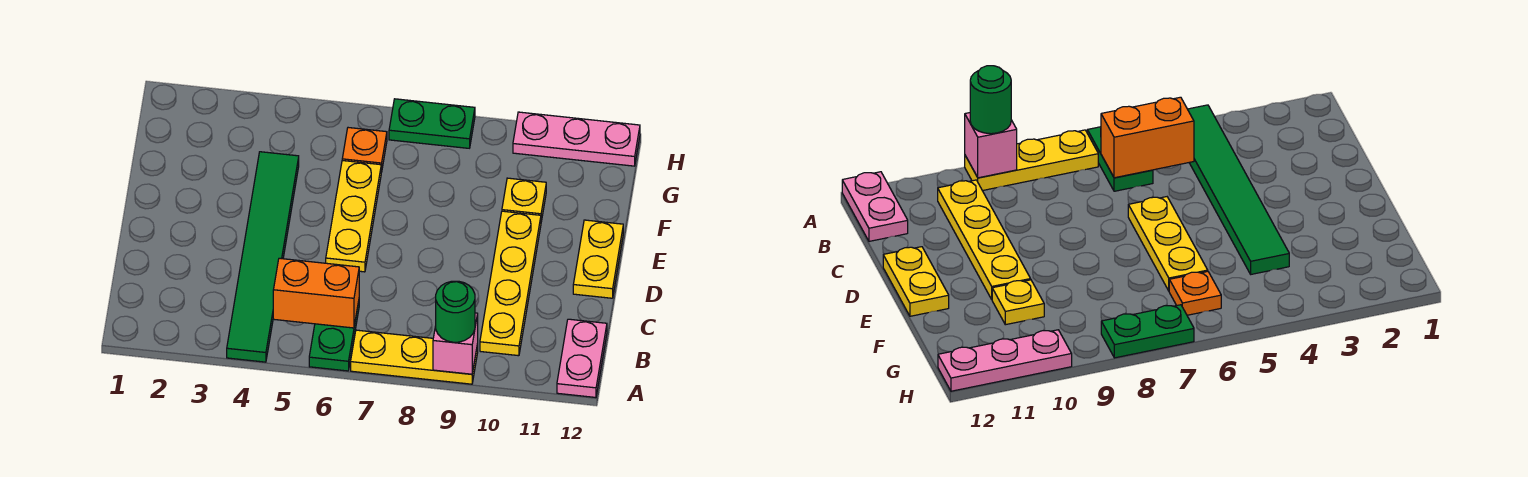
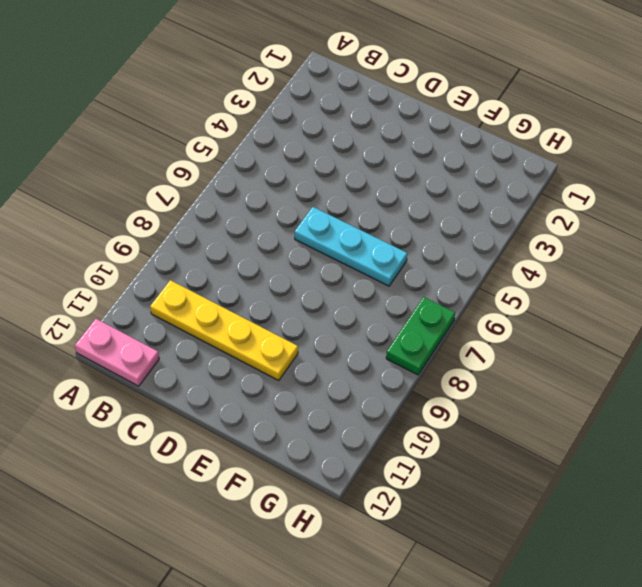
cyan plate D6:F6 level 1 -> yellow plate D6:F6 level 1
none -> green tile A4:F4 level 1
none -> green plate A6:B6 level 1
none -> yellow plate A7:A9 level 1

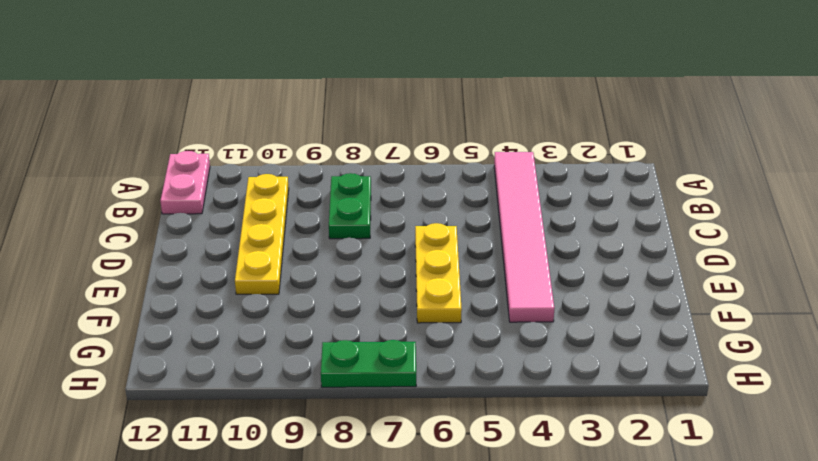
pink tile A4:F4 level 1 -> green tile A4:F4 level 1
green plate B8:C8 level 1 -> green plate A6:B6 level 1
none -> yellow plate A7:A9 level 1
none -> yellow plate D12:E12 level 1
none -> yellow plate F10 level 1

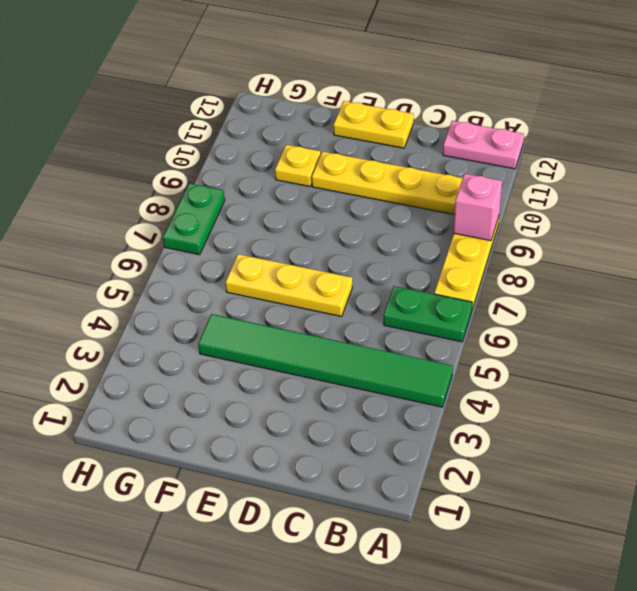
none -> orange plate G6 level 1
none -> pink plate H10:H12 level 1
none -> orange brick B5:B6 level 2

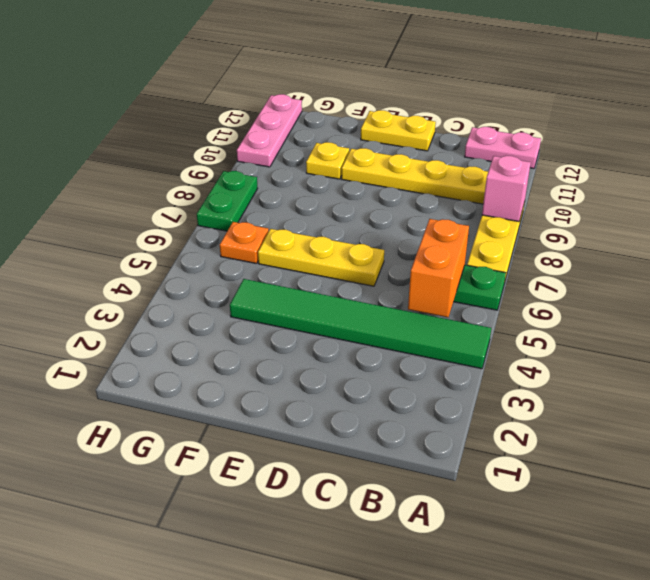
none -> green round brick A9 level 3

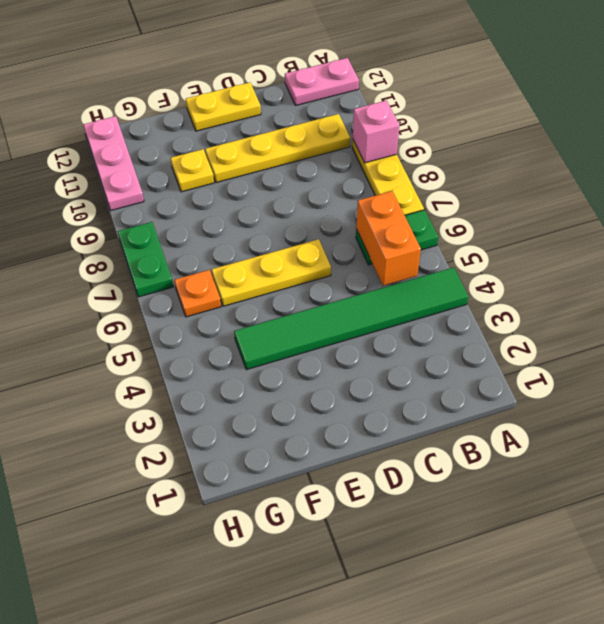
none -> green round brick A9 level 3

